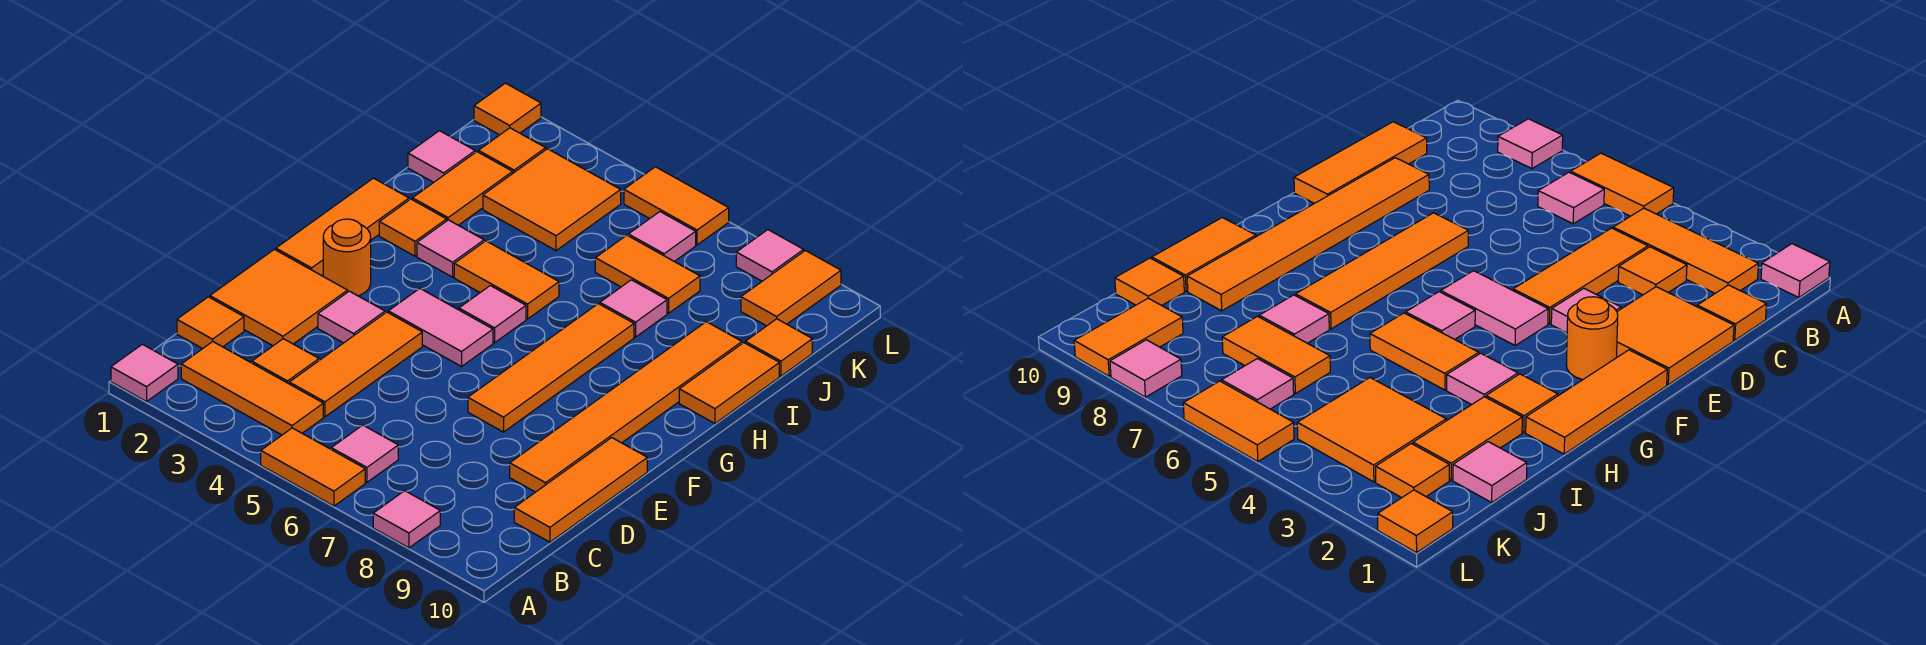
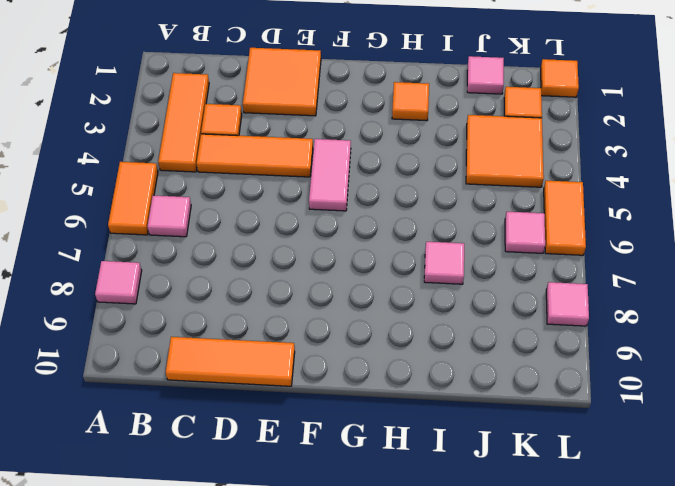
none -> pink tile A1 level 1
none -> orange tile C1 level 1
none -> orange tile D9:I9 level 1
none -> pink tile E3 level 1

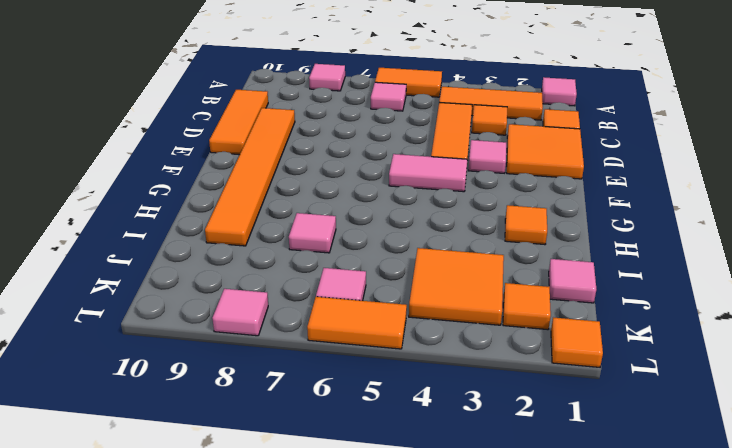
none -> orange tile E7:H7 level 1
none -> orange tile F1:H1 level 1
none -> orange round brick F2 level 1
none -> pink tile G5 level 1

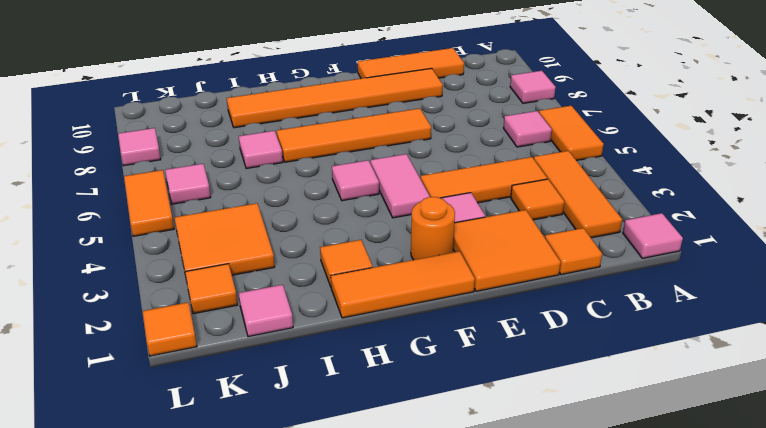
none -> pink tile H3 level 1
none -> orange tile H4:H5 level 1
none -> orange tile H10:I10 level 1
none -> orange tile I2:J2 level 1

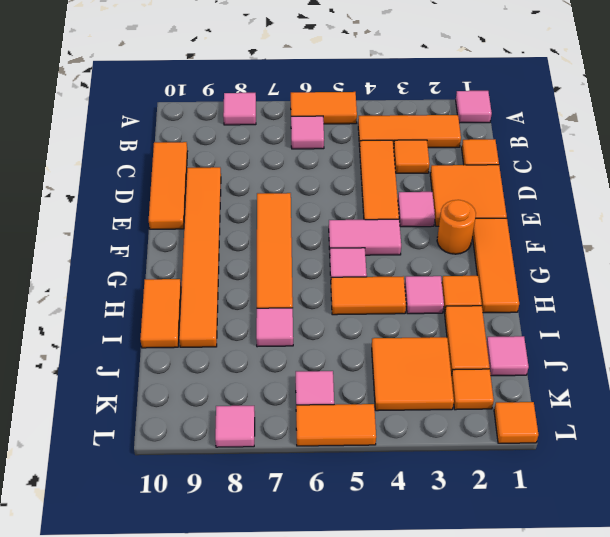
none -> orange tile J6:J7 level 1
none -> orange tile J10 level 1
none -> orange tile K9:L9 level 1

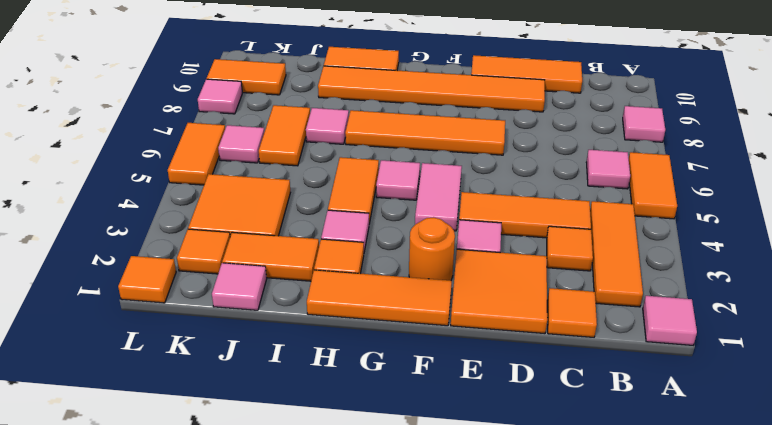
none -> orange tile J10 level 1

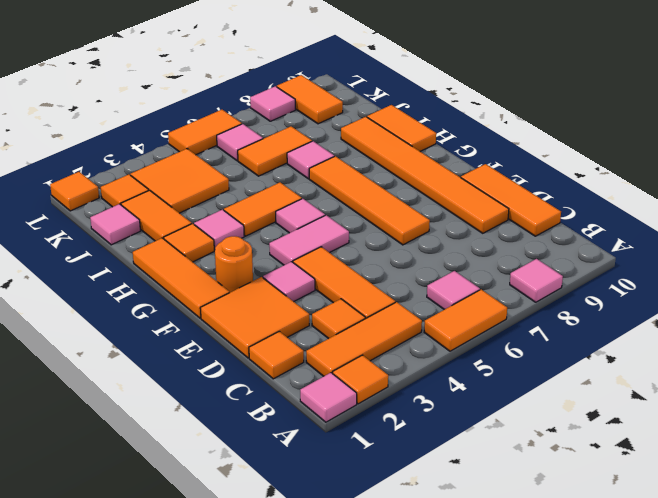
orange tile A2 level 1 -> orange tile J10 level 1

